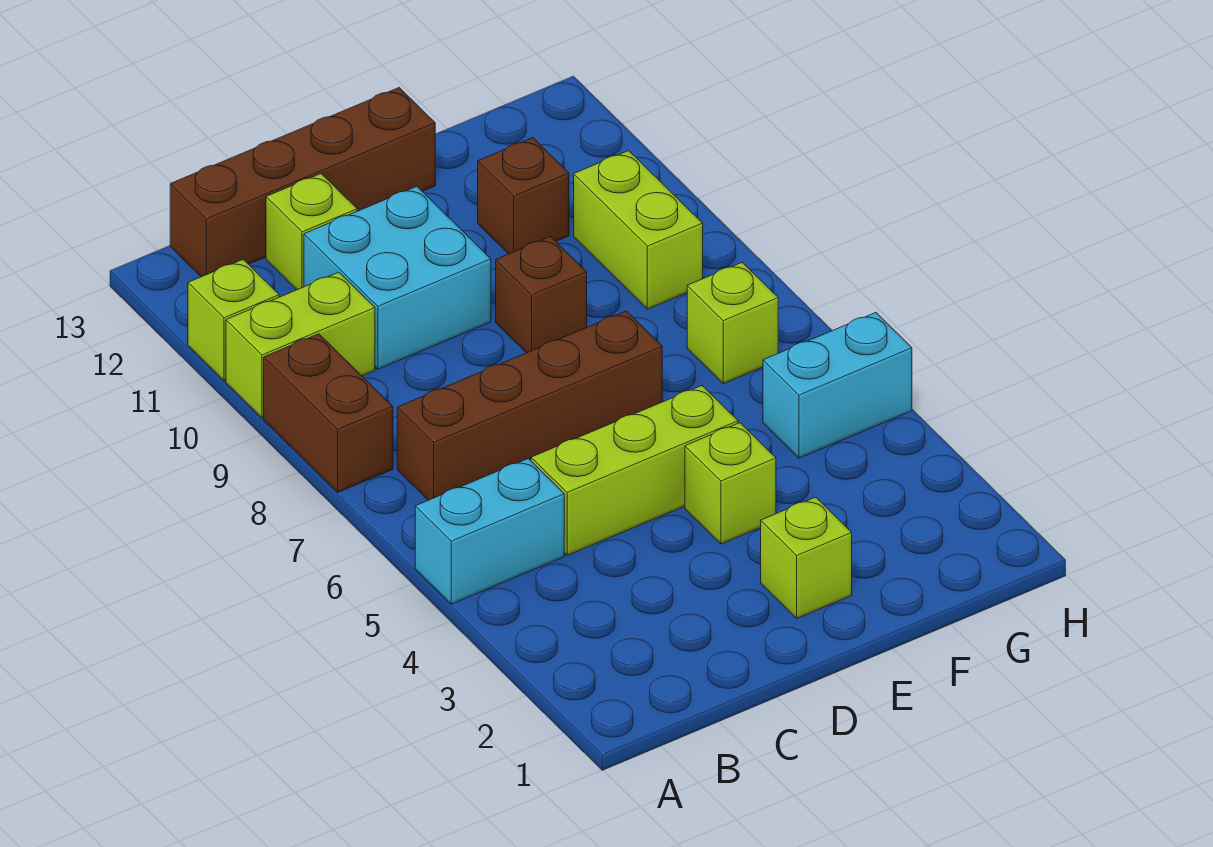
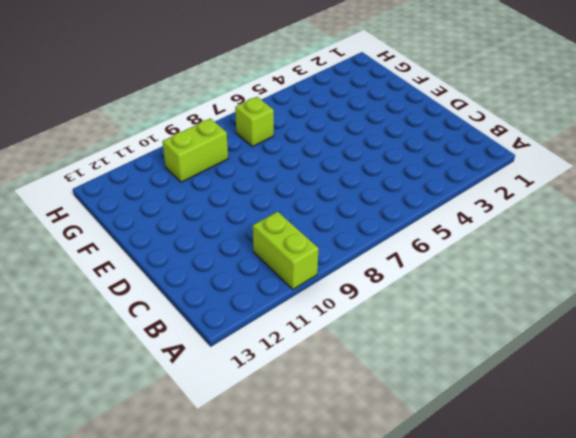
none -> cyan brick A5:B5 level 1
none -> brown brick A8:A9 level 1
none -> lime brick A11 level 1

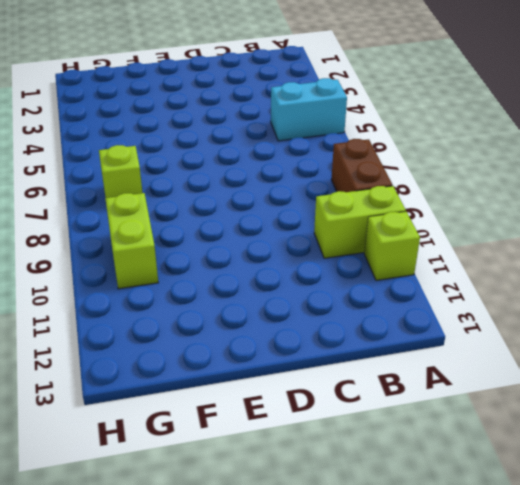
none -> brown brick B7:E7 level 1
none -> brown brick B13:E13 level 1
none -> lime brick C5:E5 level 1

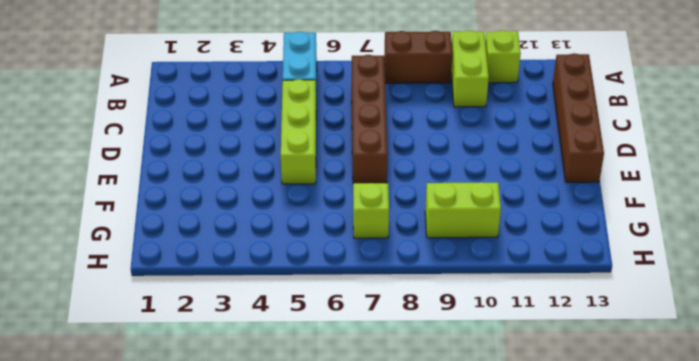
none -> cyan brick C10:D11 level 1
none -> lime brick C12 level 1
none -> lime brick E2 level 1

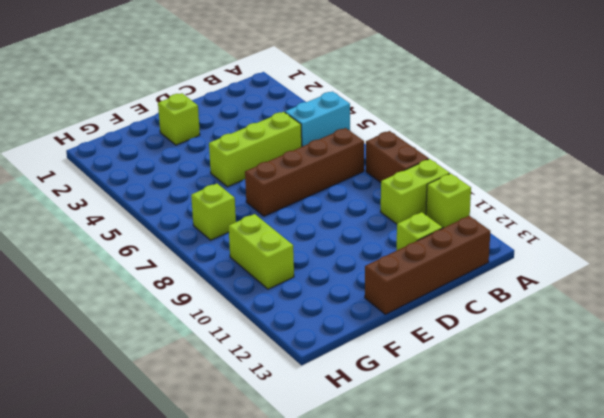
none -> cyan brick C10:D11 level 1
none -> lime brick E4 level 1
none -> brown brick E9 level 1

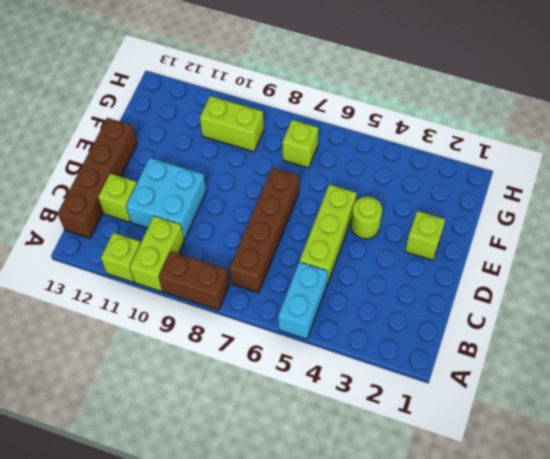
lime round brick E4 level 1 -> lime brick E4 level 1
none -> brown brick E9 level 1
none -> brown brick F11 level 1
none -> cyan brick G5:H5 level 1

